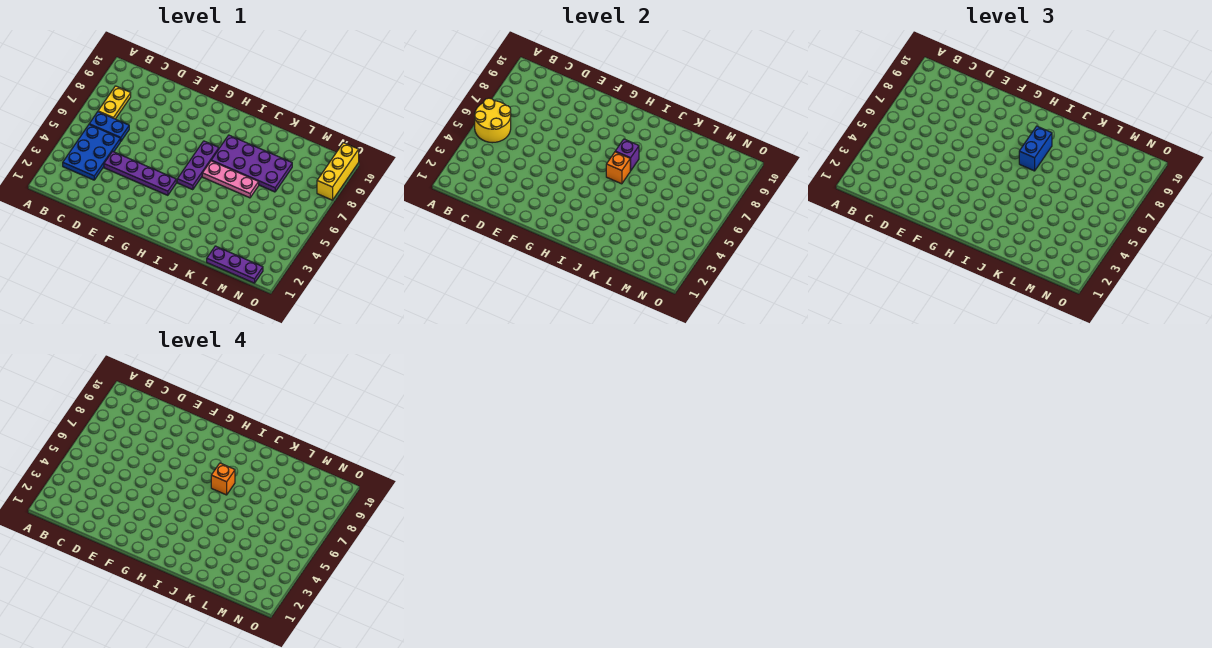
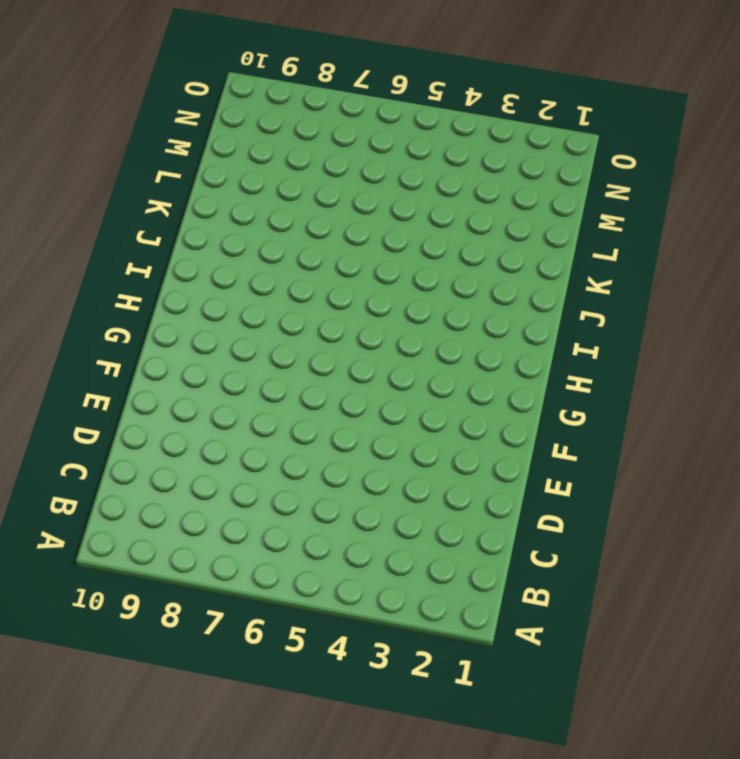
none -> blue plate B3:C5 level 1
none -> blue plate B6:C6 level 1
none -> yellow plate B7:B8 level 1

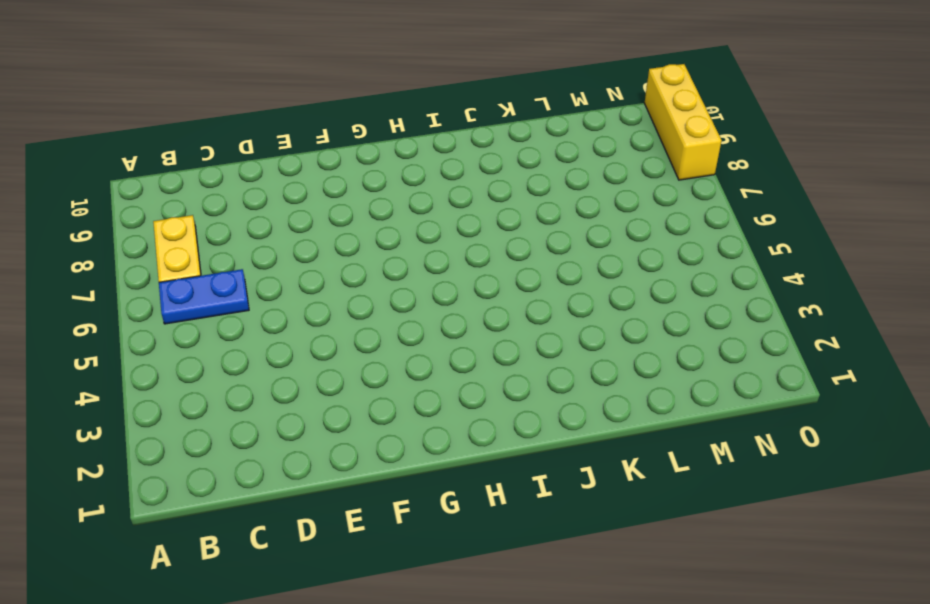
none -> blue plate B3:C5 level 1
none -> purple plate D4:G4 level 1
none -> purple plate H5:H7 level 1

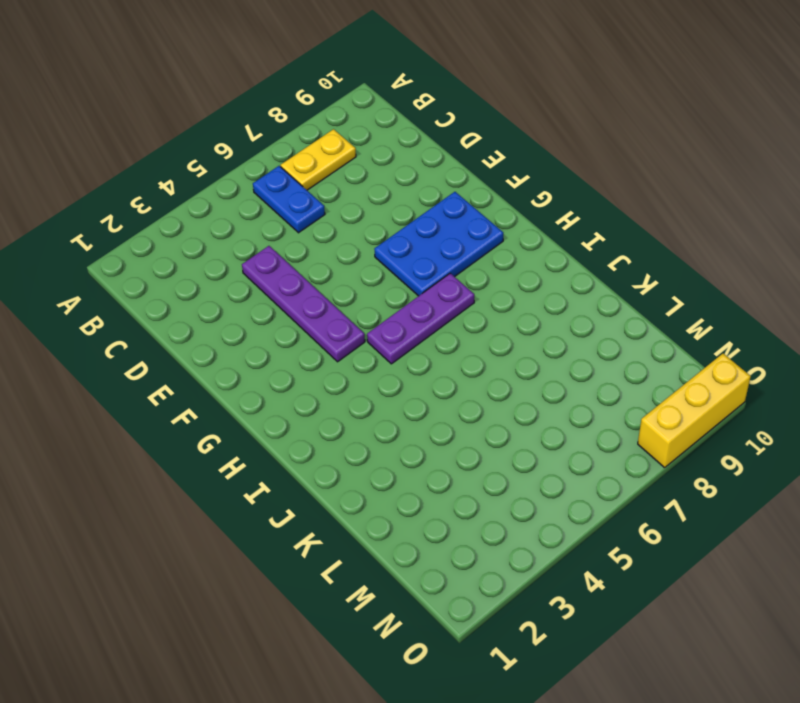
blue plate F7:G9 level 1 -> blue plate B3:C5 level 1
none -> pink plate I6:K6 level 1
none -> purple plate I7:L8 level 1
none -> purple plate L1:N1 level 1

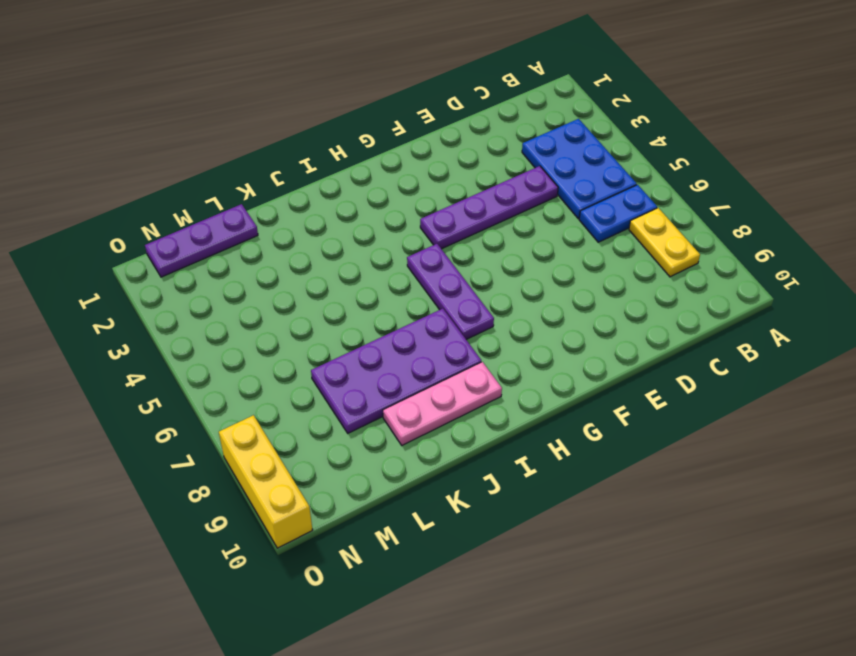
pink plate I9:K9 level 1 -> pink plate I6:K6 level 1
none -> yellow round brick A5:B6 level 2
none -> orange brick I6 level 2
none -> purple brick I7 level 2

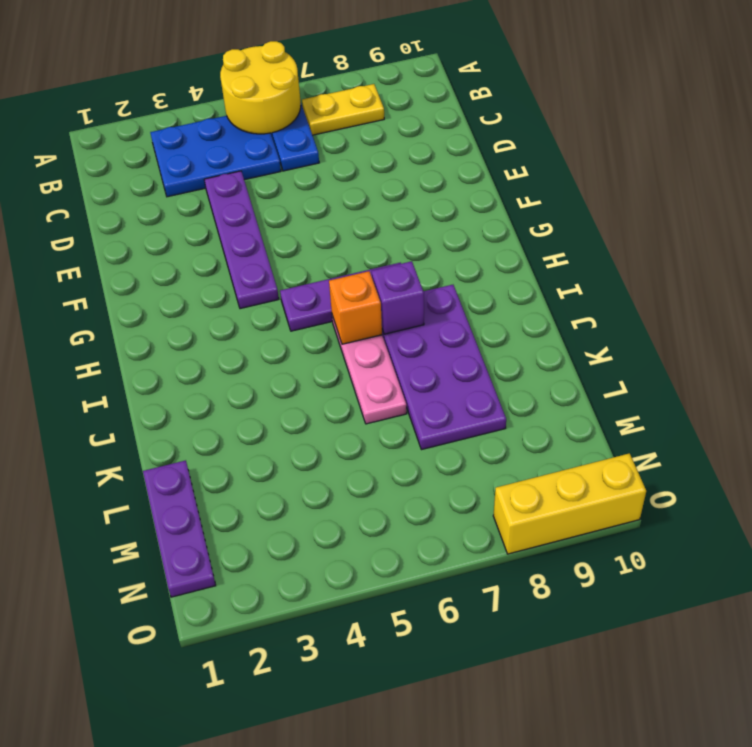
none -> blue brick I7:I8 level 3
none -> orange brick I7 level 4

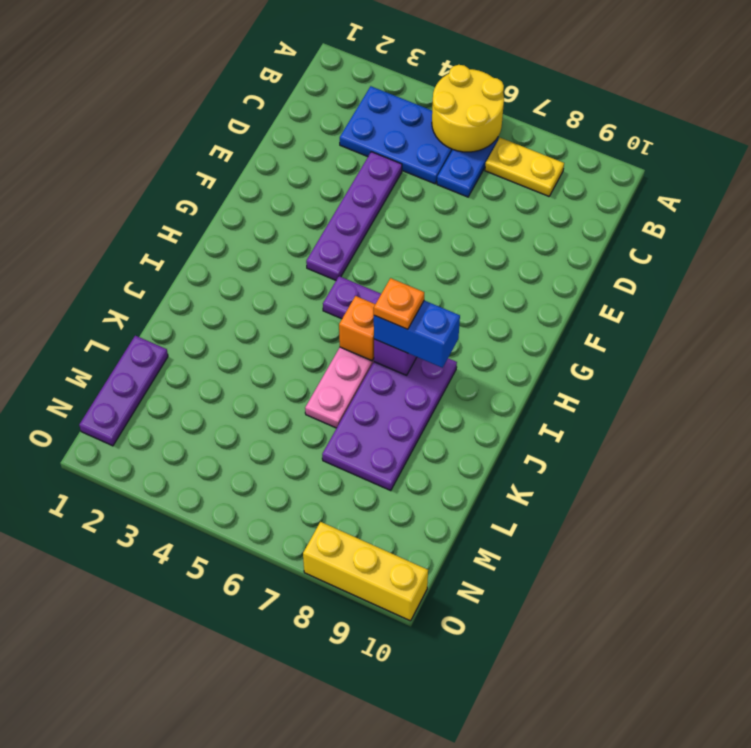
orange plate I7 level 4 -> orange brick I7 level 4

